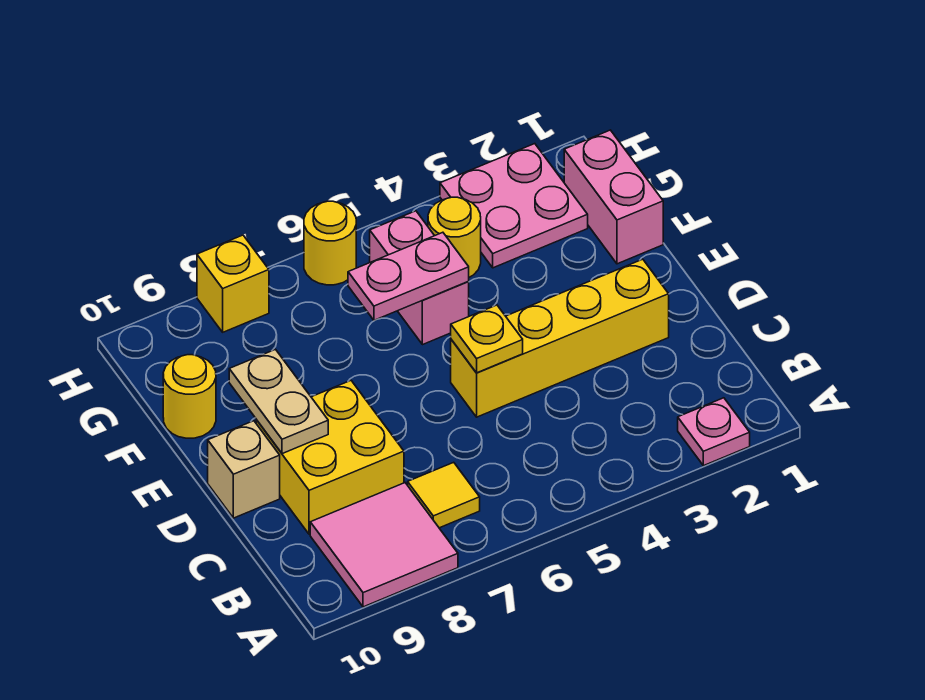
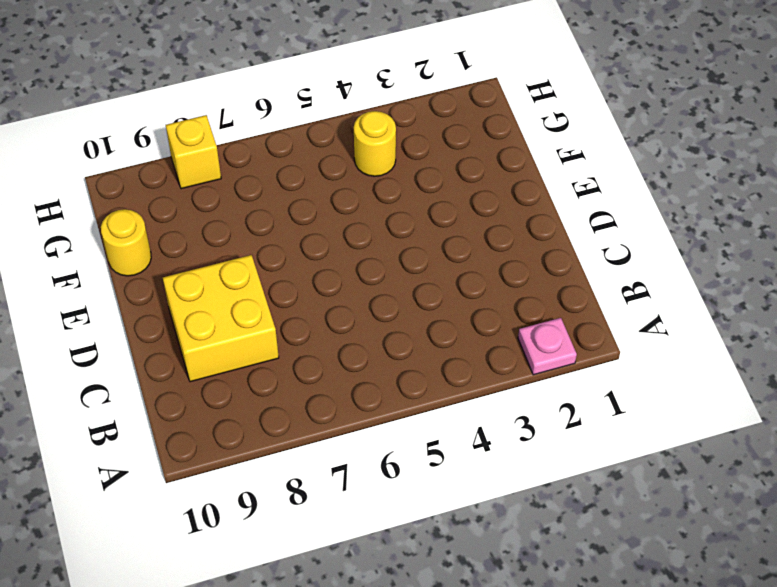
none -> pink tile A8:B9 level 1
none -> yellow tile B7 level 1
none -> yellow brick D2:D5 level 1

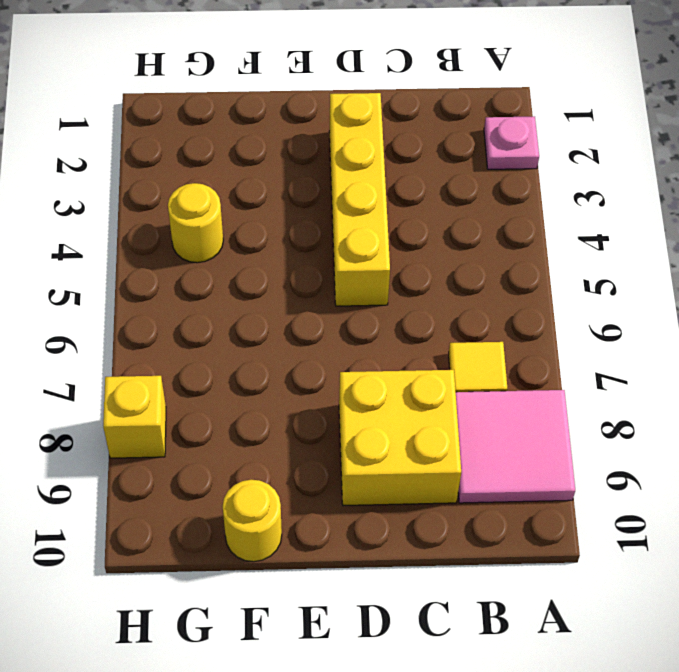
none -> tan brick D10 level 1
none -> pink brick F1:G1 level 1
none -> pink brick F5:G5 level 1

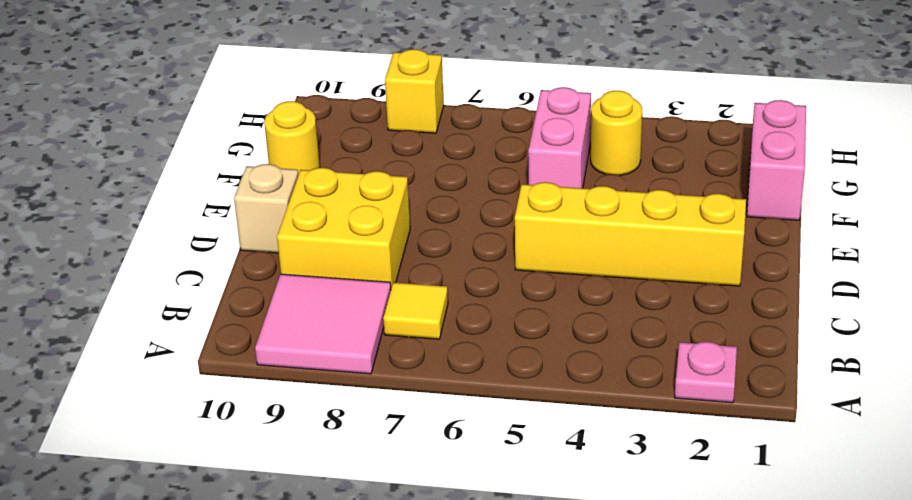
none -> pink plate G2:H3 level 1
none -> yellow round brick H6 level 1
none -> yellow plate D5 level 2

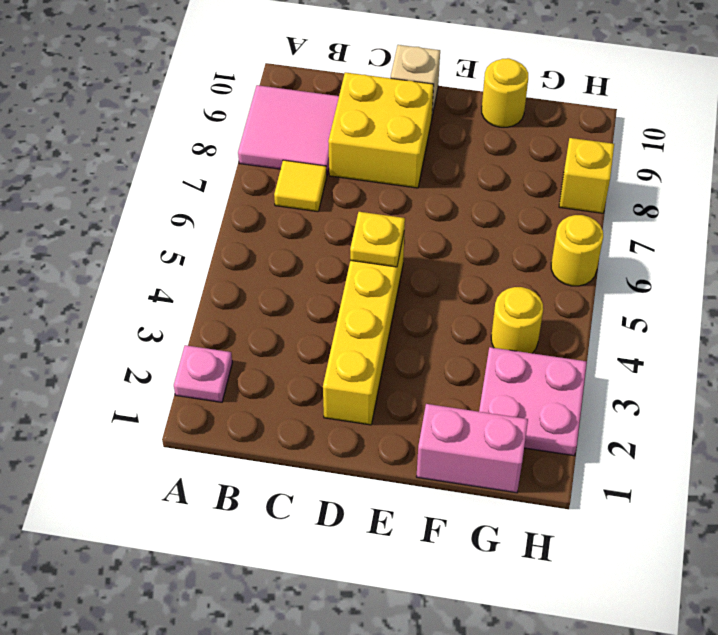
none -> pink brick F5:G5 level 1
none -> tan plate D9:E9 level 2
none -> pink plate F5:F6 level 2

